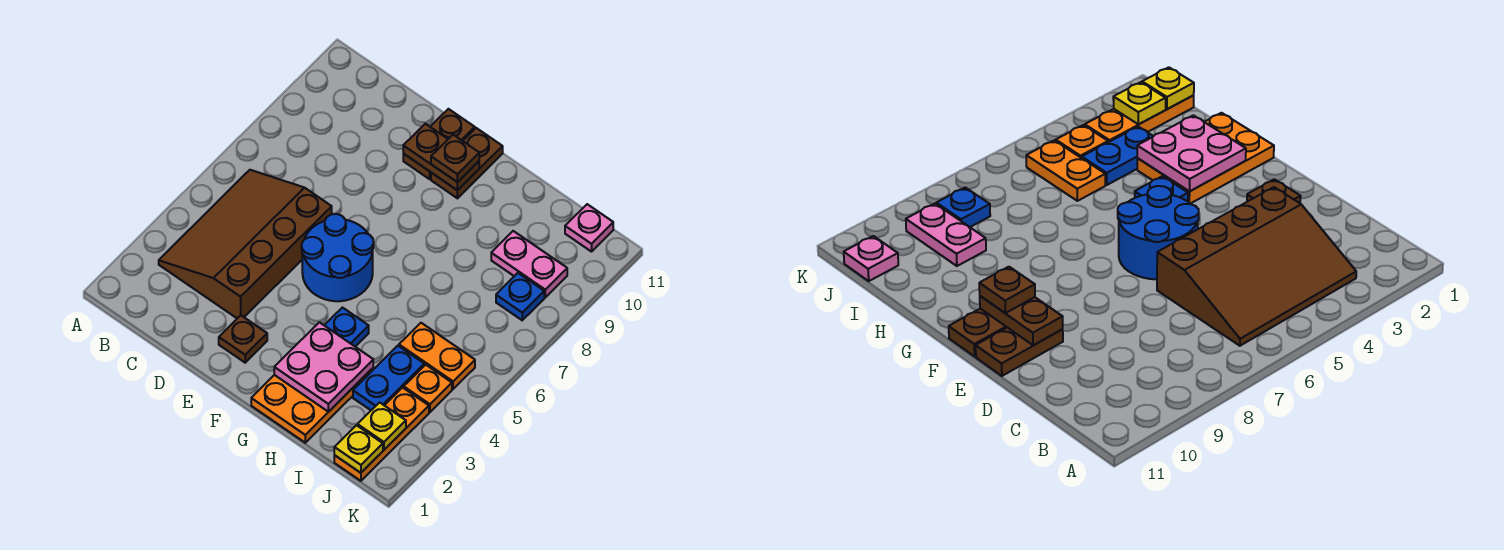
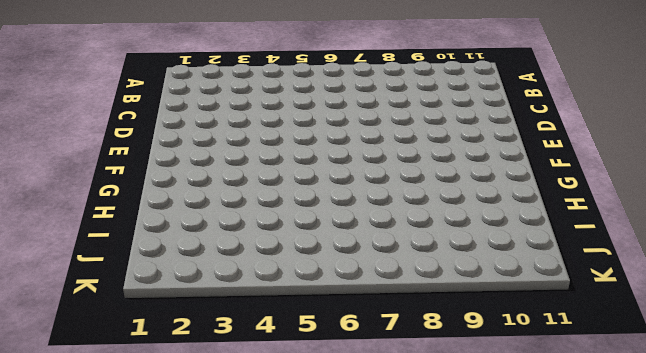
none -> brown slope B3:D6 level 1 top D
none -> brown plate E2 level 1
none -> blue round brick E5:F6 level 1

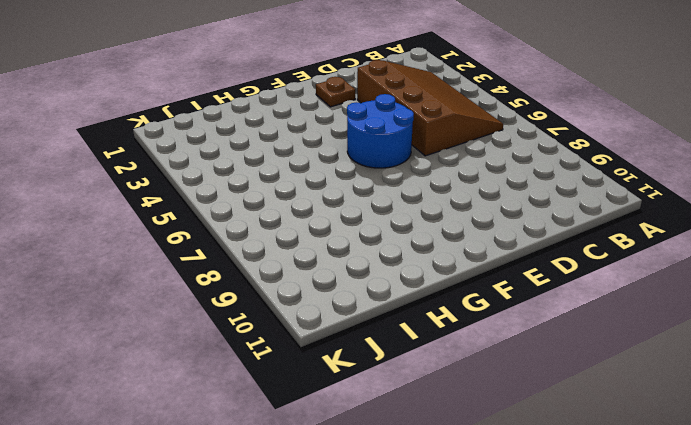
none -> brown plate E10:E11 level 1
none -> brown plate F10:F11 level 1
none -> orange plate G1:H3 level 1

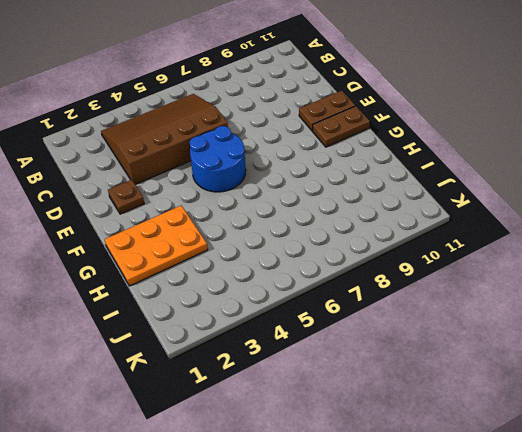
none -> blue plate G4 level 1
none -> blue plate I3:I4 level 1
none -> orange plate I5:J5 level 1

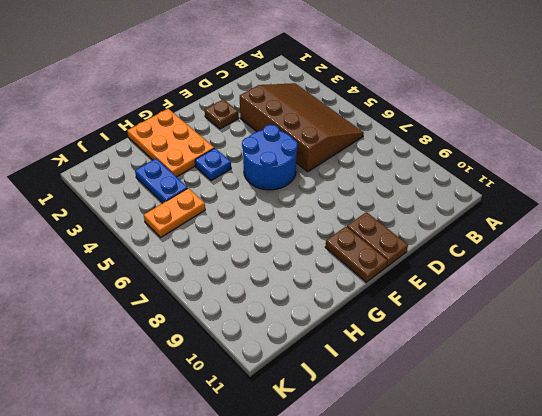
none -> pink plate I9:J9 level 1
none -> orange plate J1:J3 level 1
none -> orange plate J4 level 1

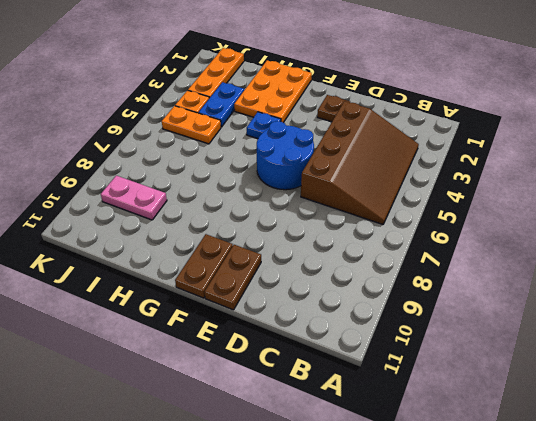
none -> blue plate J8 level 1
none -> pink plate J11 level 1
none -> brown plate E10:F10 level 2

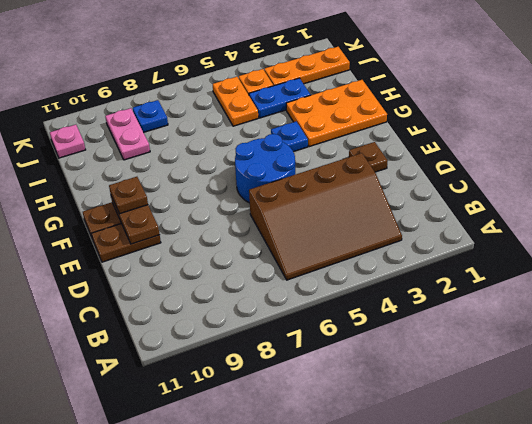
none -> pink plate G2:H3 level 2
none -> yellow plate J1 level 2
none -> yellow plate J2 level 2

